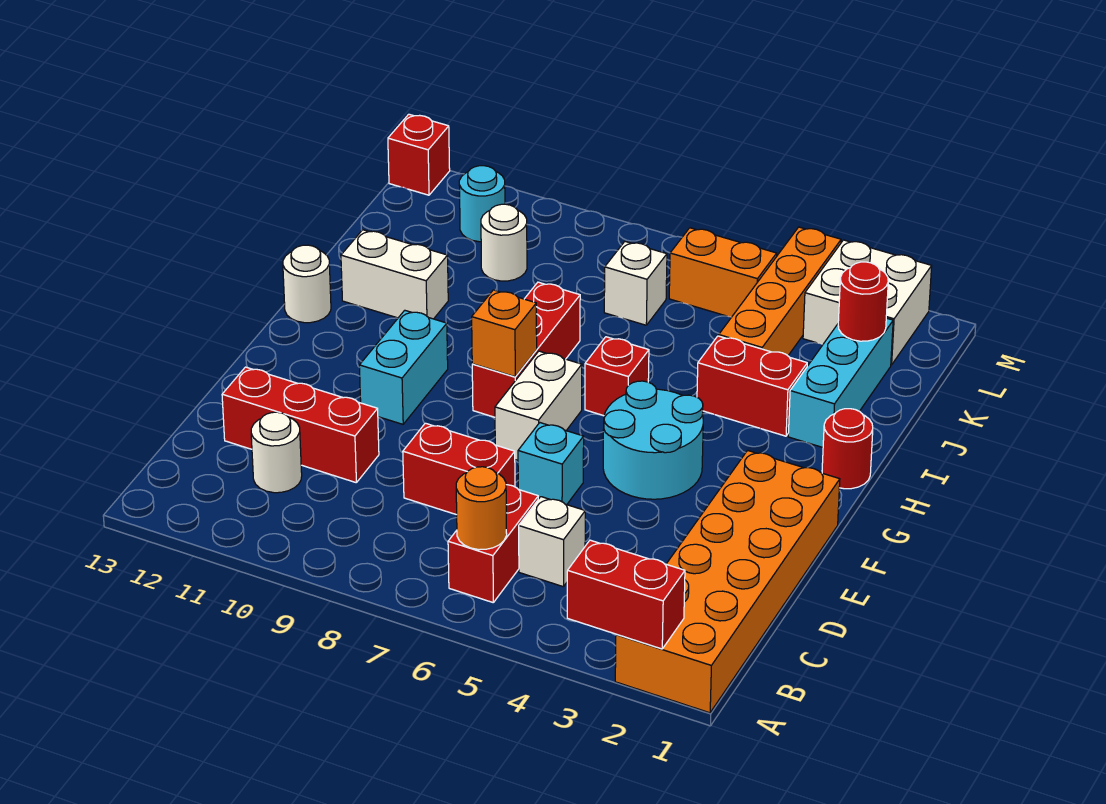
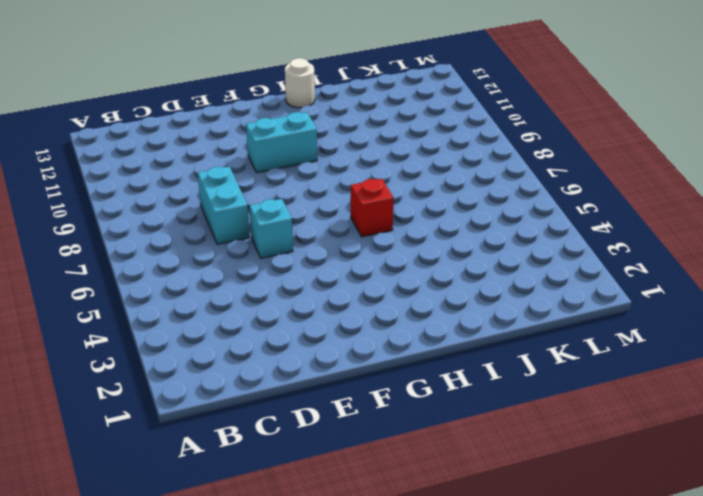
cyan brick D7:D8 level 1 -> red brick D7:D8 level 1
none -> orange brick A1:F2 level 1
none -> red brick B6:C6 level 1
none -> white brick C5 level 1

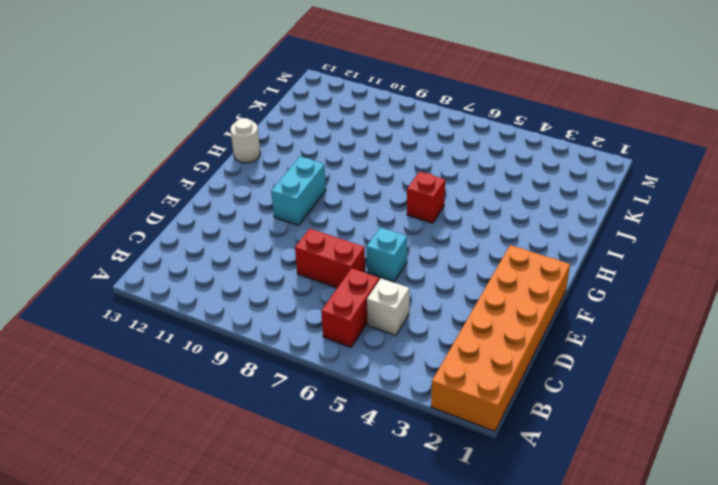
none -> white round brick C11 level 1
none -> red brick D10:D12 level 1
none -> cyan round brick F4:G5 level 1

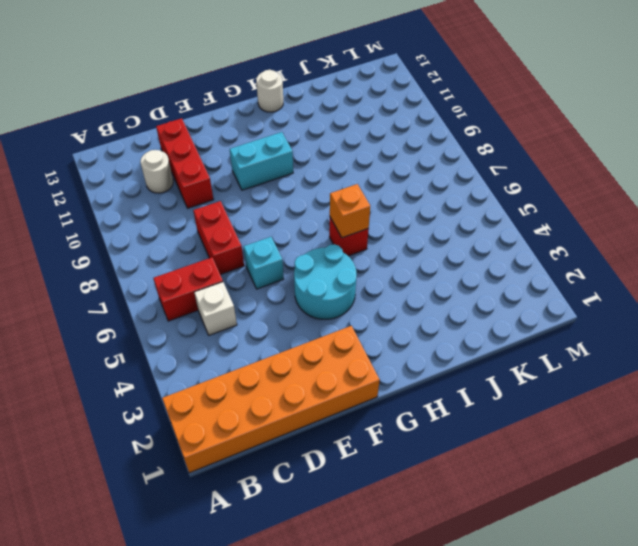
orange brick H6 level 2 -> orange brick G8 level 2
none -> white brick F7:G7 level 1
none -> red brick G8:I8 level 1
none -> red round brick H1 level 1

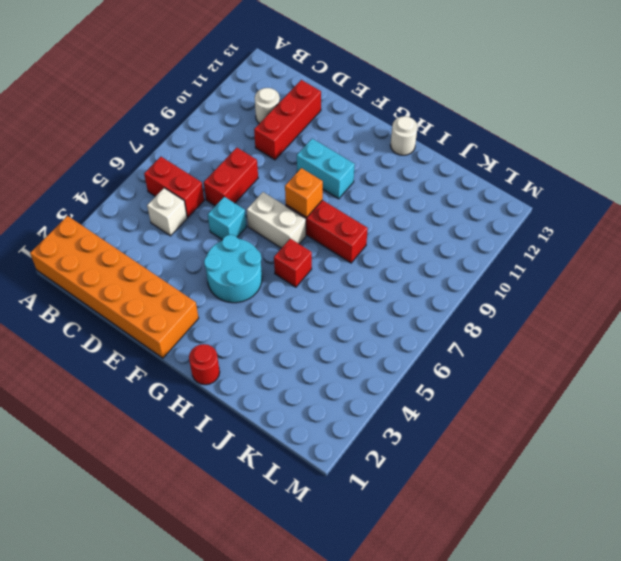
none -> cyan brick I2:K2 level 1
none -> red brick I3:I4 level 1
none -> white brick I11:I12 level 1

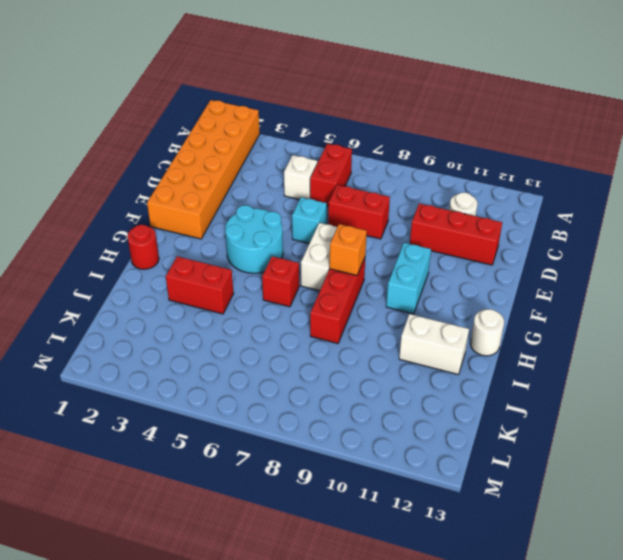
none -> cyan brick I2:K2 level 1
none -> orange brick J4:M4 level 1
none -> white brick K7 level 1

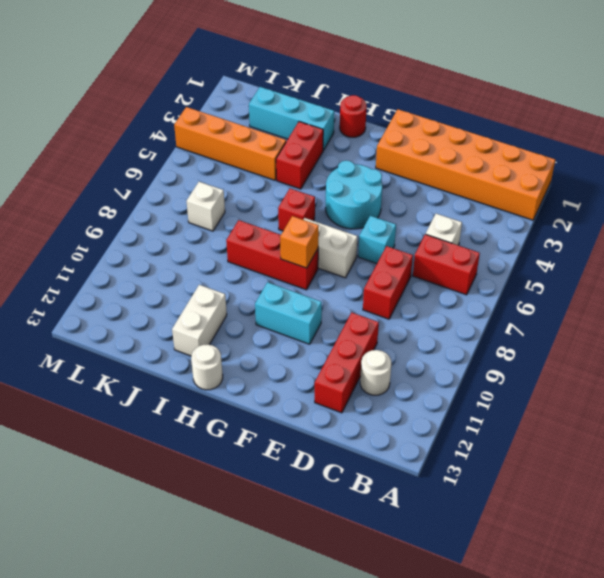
none -> white round brick K10 level 1
none -> white brick L2:M3 level 1
none -> orange brick L5:L6 level 1

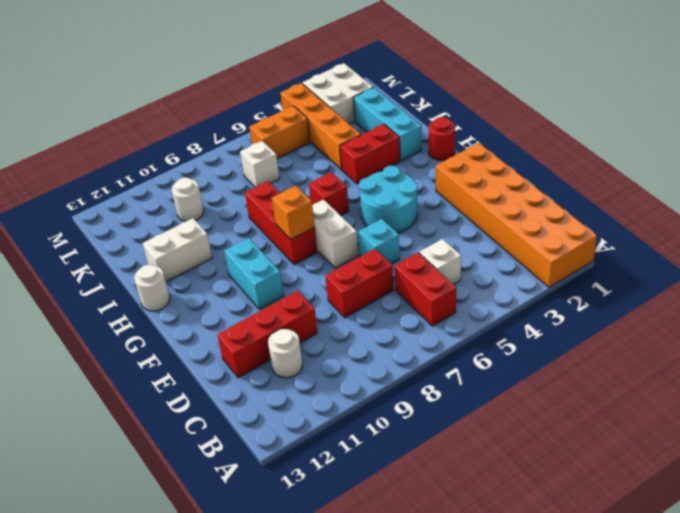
none -> cyan round brick L11 level 1
none -> red brick M13 level 1
none -> red brick A2:A3 level 2

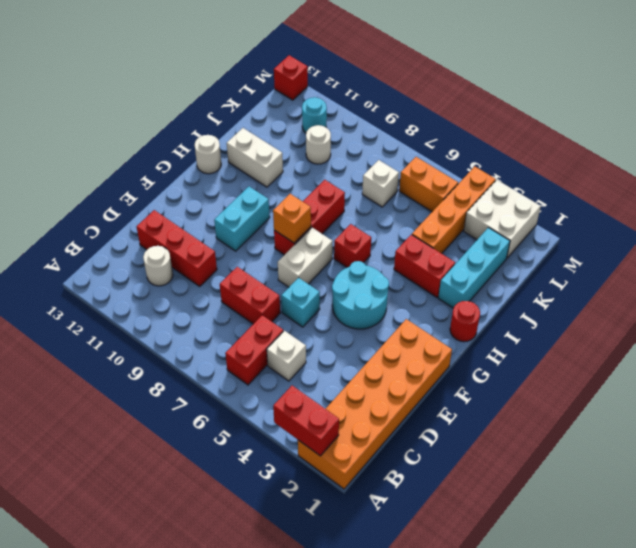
none -> orange round brick B6 level 2
none -> red round brick K2 level 2

